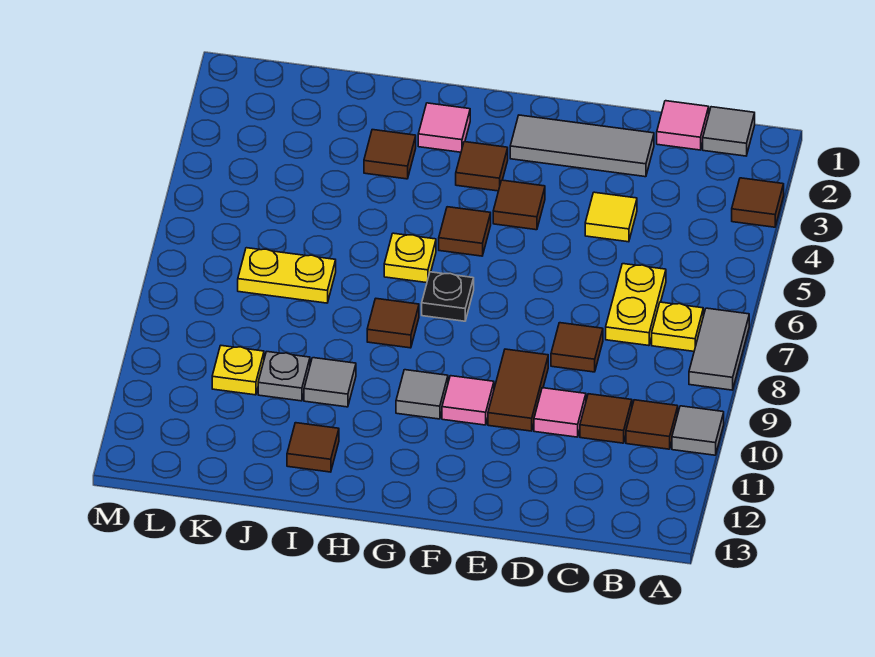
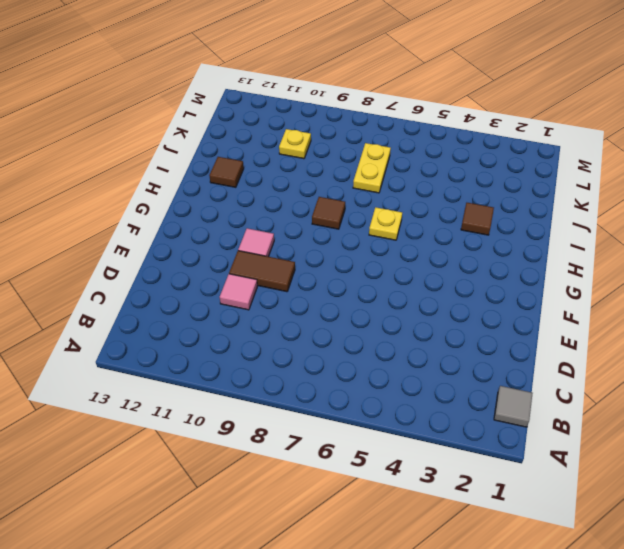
none -> brown tile A3 level 1
none -> grey tile A7:A8 level 1
none -> grey tile A10 level 1

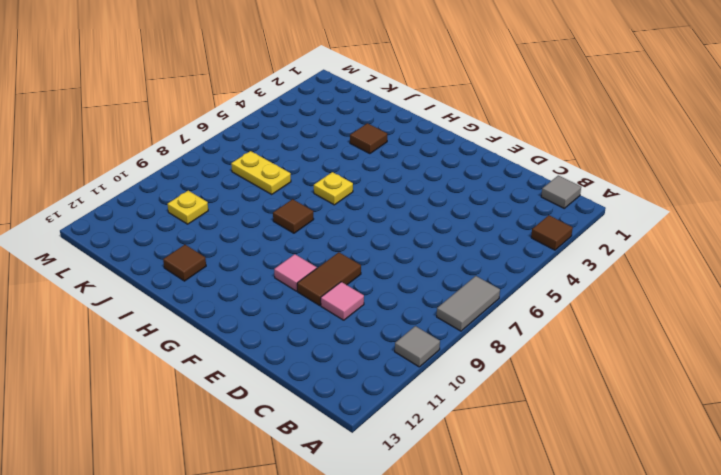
none -> yellow plate B7 level 1
none -> brown tile B10 level 1
none -> pink tile C1 level 1

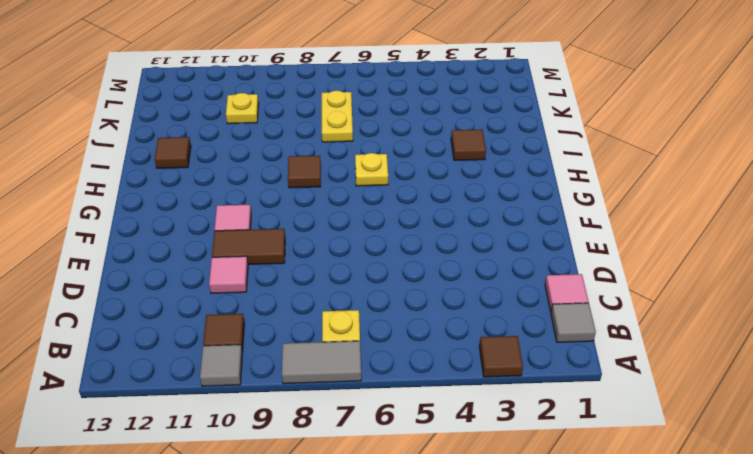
none -> yellow plate C6:C7 level 1
none -> brown tile C10 level 1
none -> grey tile D2:F2 level 1

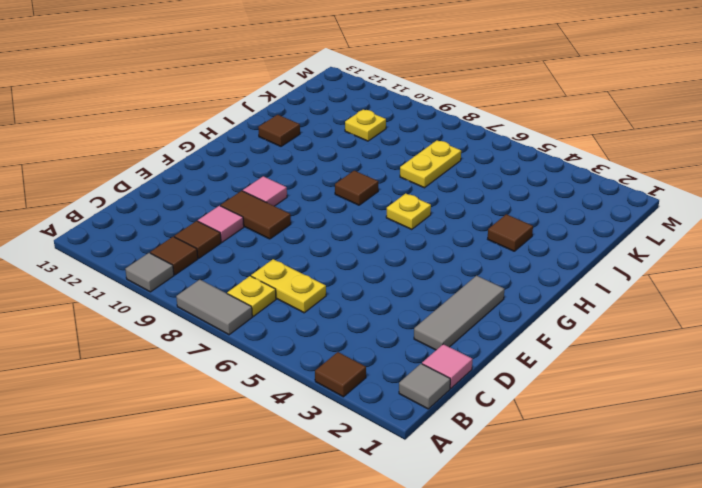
none -> yellow tile D4 level 1
none -> brown tile D8 level 1
none -> brown tile F4 level 1

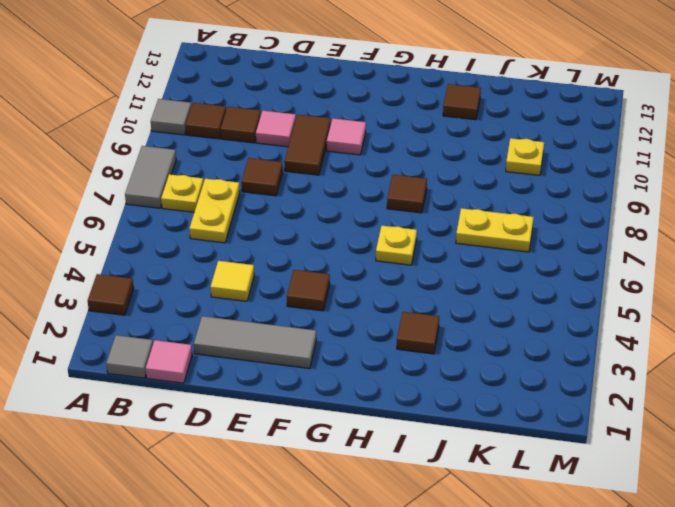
none -> brown tile G3 level 1
none -> brown tile G5 level 1
none -> black plate G7 level 1

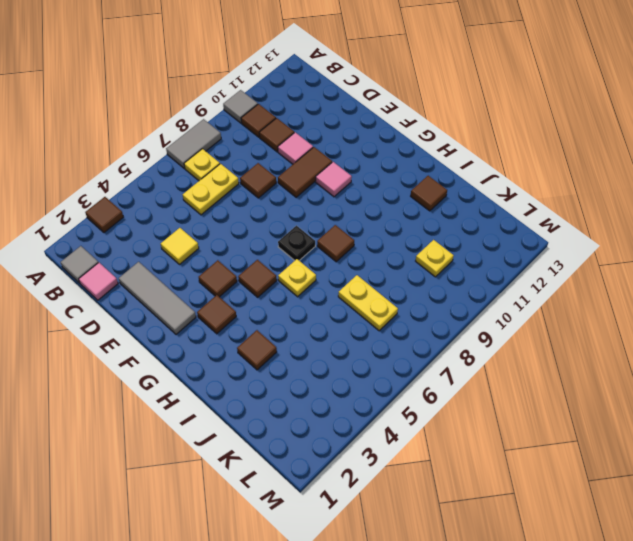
none -> grey tile G10 level 1
none -> pink tile H2 level 1
none -> grey tile I10 level 1

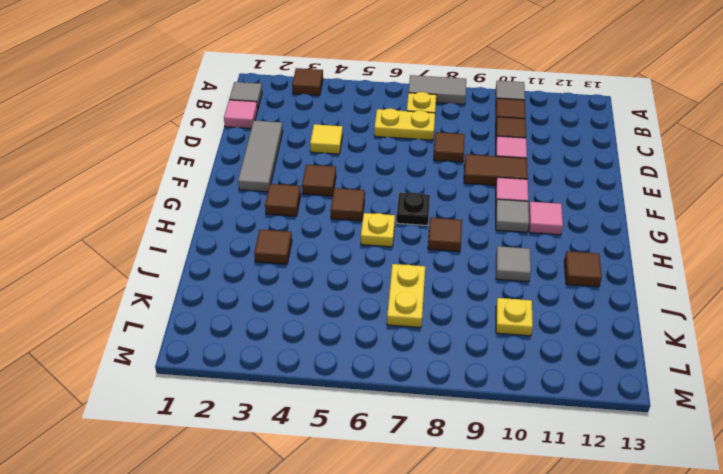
pink tile G11 level 1 -> pink tile H2 level 1
none -> grey plate J10 level 1

